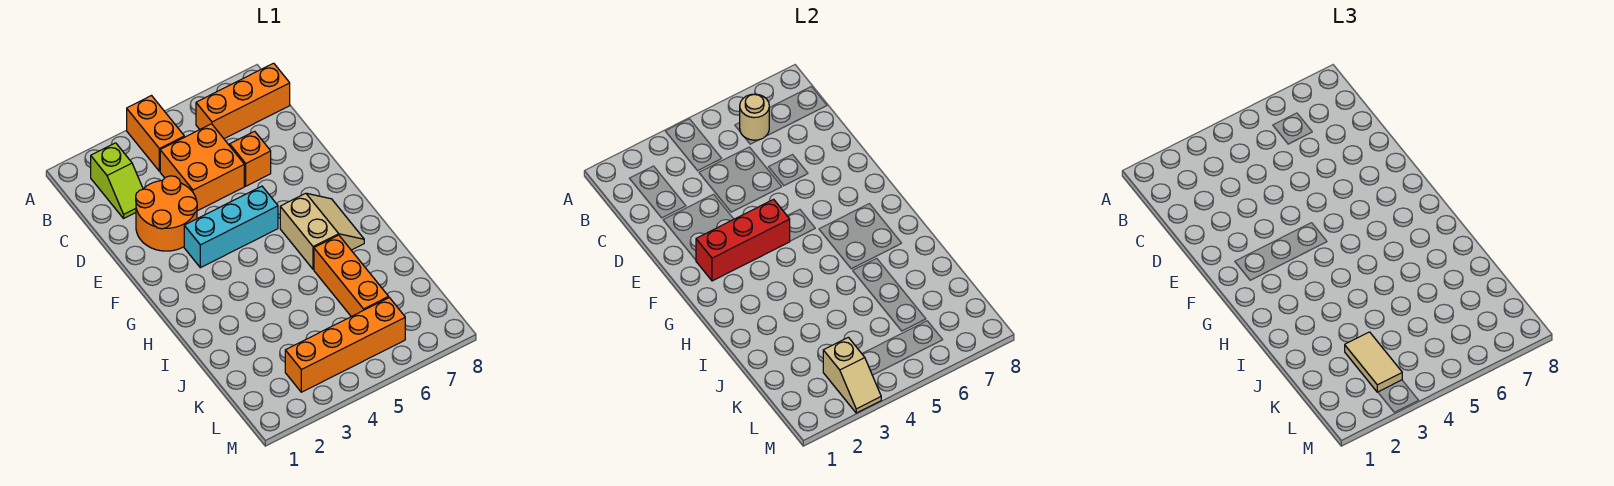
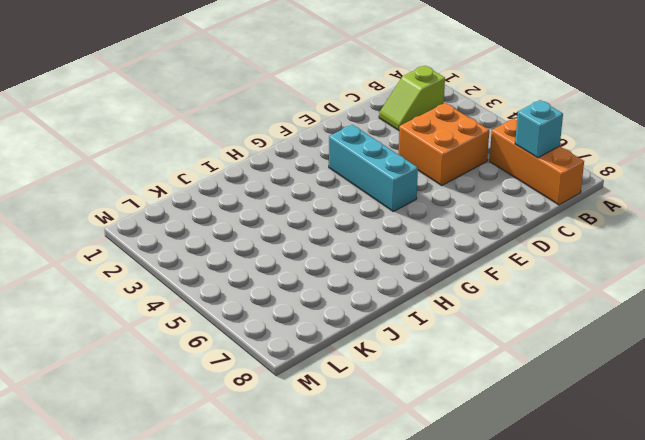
cyan brick B7 level 2 -> none
none -> orange brick A4:B4 level 1
none -> orange round brick D2:E3 level 1
none -> orange brick D6 level 1

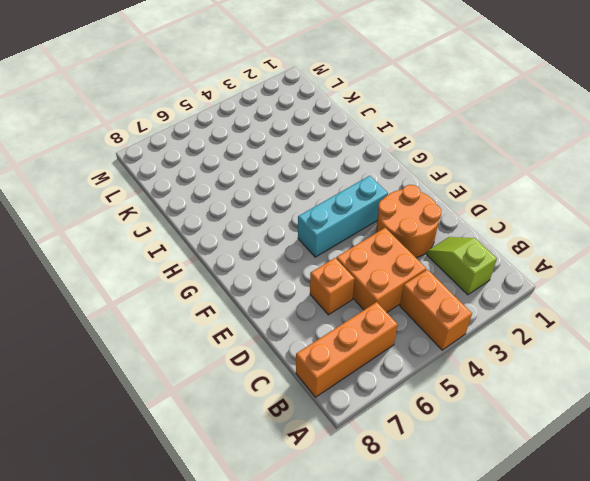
none -> tan slope G6:H7 level 1 top 6
none -> orange brick I6:K6 level 1
none -> orange brick L3:L6 level 1

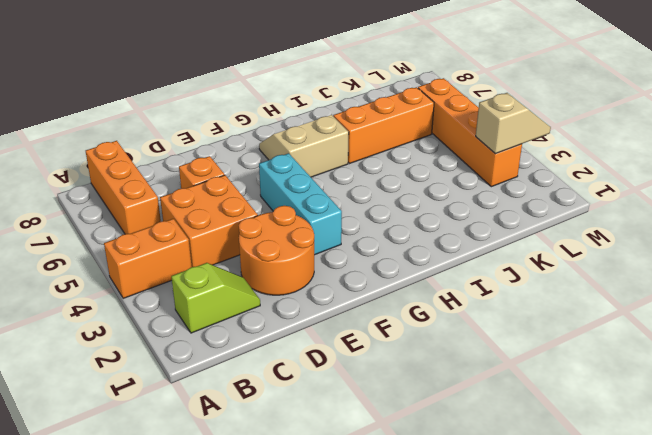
none -> tan round brick B6 level 2
none -> red brick F2:F4 level 2
none -> tan tile K3:L3 level 3

